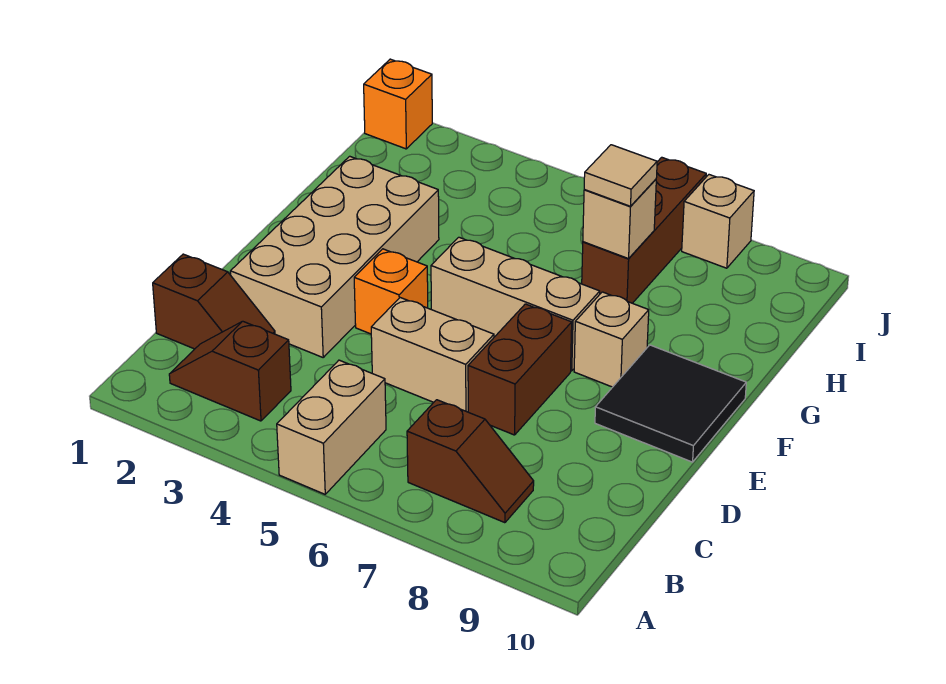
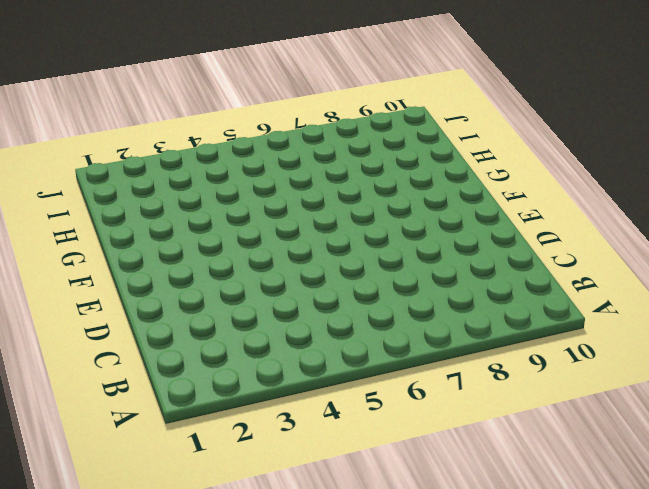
none -> tan brick A5:B5 level 1
none -> brown slope B2:B3 level 1 top 3
none -> brown slope B7:B8 level 1 top 7

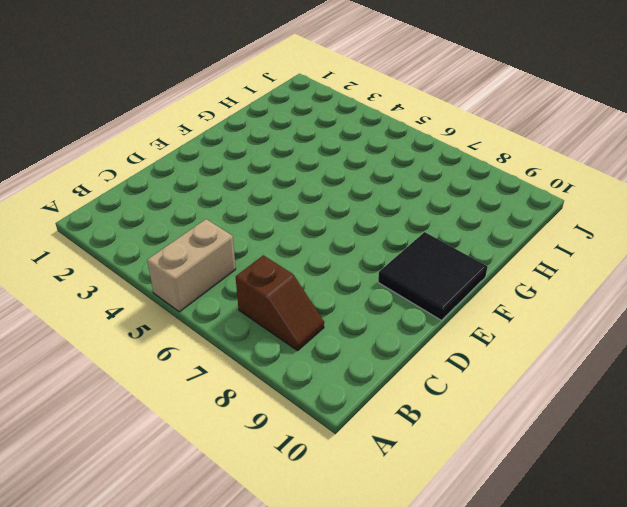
none -> brown slope B2:B3 level 1 top 3
none -> brown slope C1:C2 level 1 top 1
none -> tan brick D2:G3 level 1

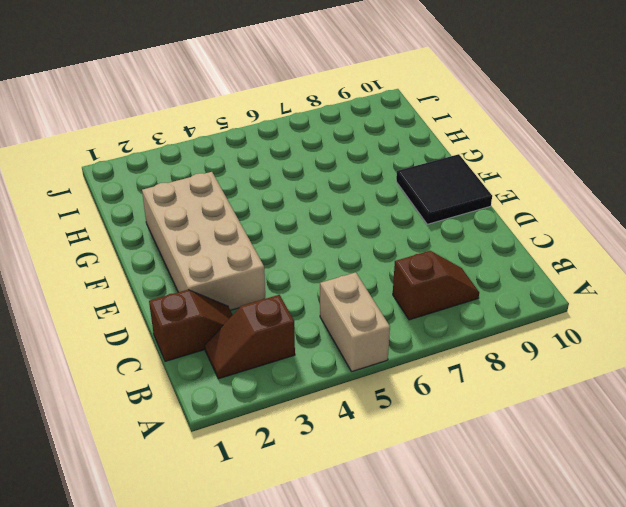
none -> tan brick D5:D6 level 1
none -> brown brick D7:E7 level 1
none -> orange brick E4 level 1

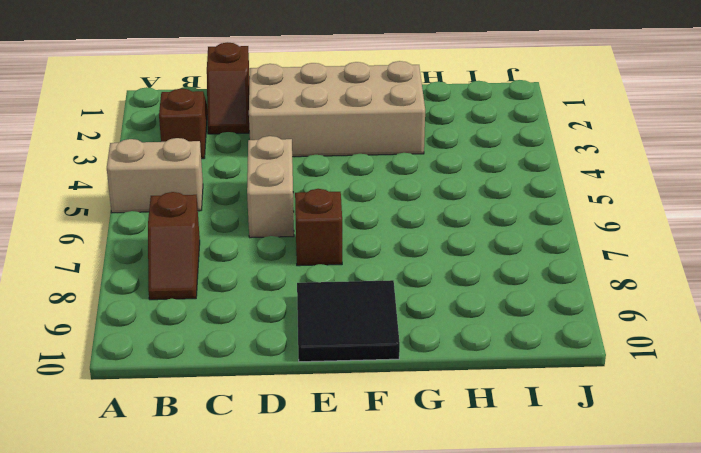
brown brick E7 level 1 -> brown brick D7:E7 level 1
none -> orange brick E4 level 1
none -> tan brick F5:F7 level 1
none -> tan brick F8 level 1

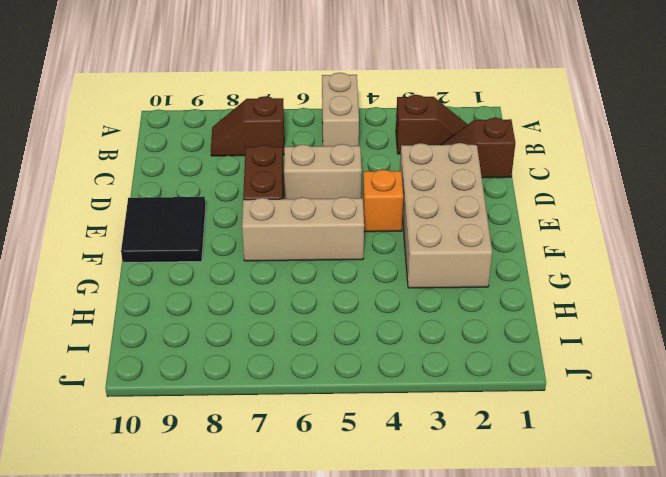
none -> tan brick F8 level 1
none -> brown brick H7:J7 level 1
none -> orange brick J1 level 1

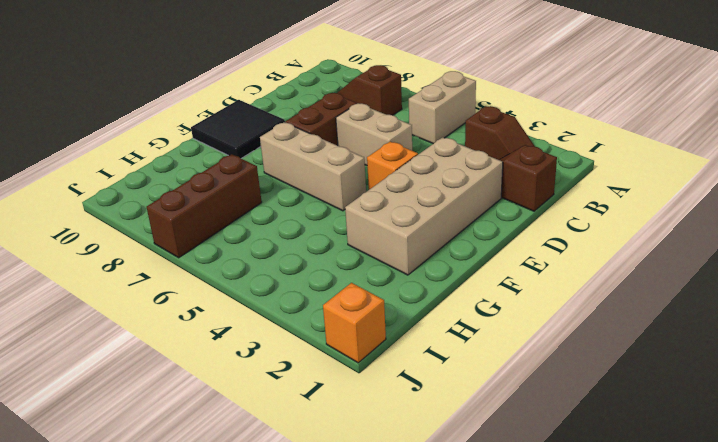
none -> tan brick F8 level 1
none -> tan brick J8 level 1
none -> tan brick H7 level 2

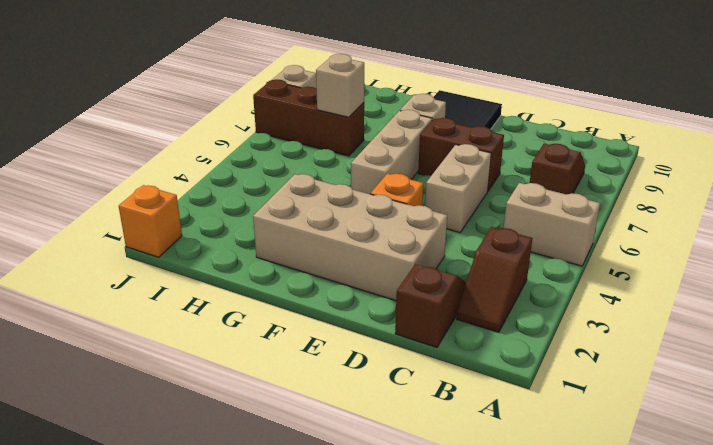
none -> tan tile H7 level 3

